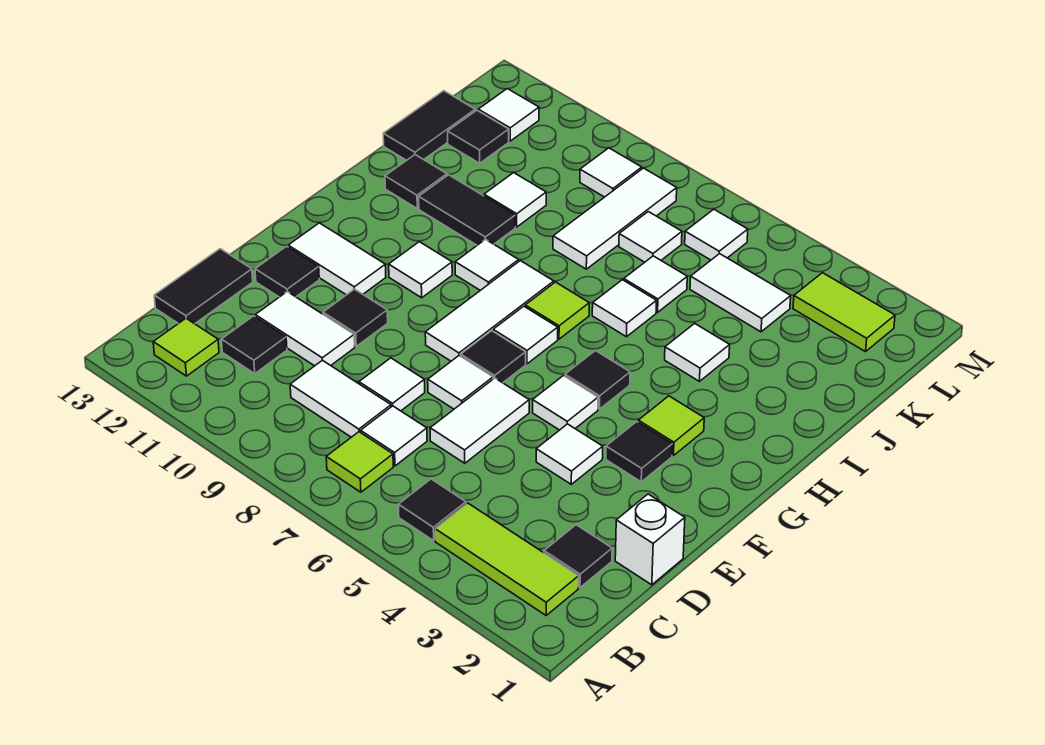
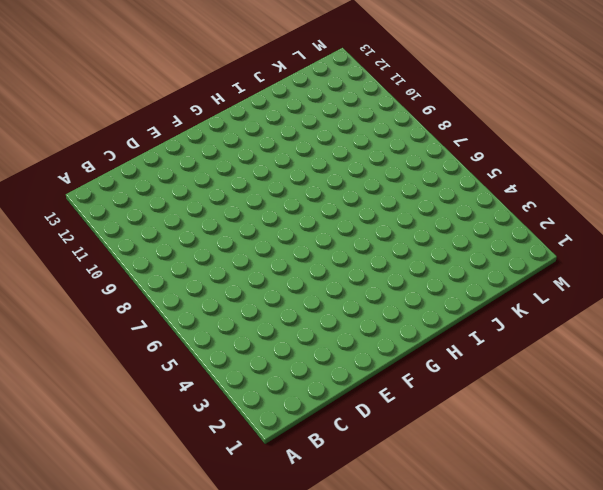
none -> lime tile B2:B4 level 1
none -> black tile B5 level 1
none -> lime tile B7 level 1
none -> lime tile B12 level 1

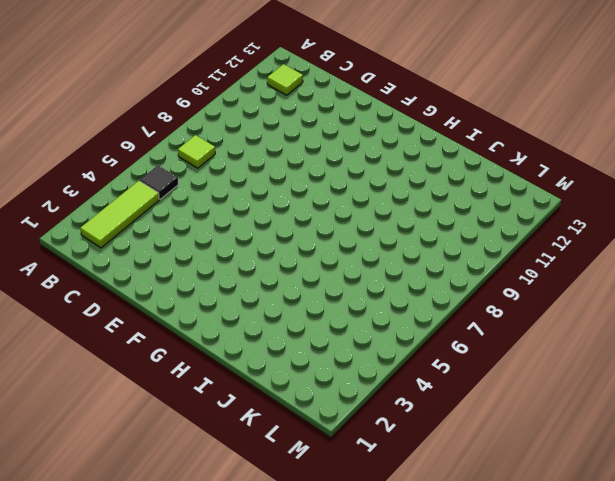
none -> black tile C2 level 1
none -> white tile C7 level 1
none -> white tile C8:C9 level 1
none -> black tile C11 level 1

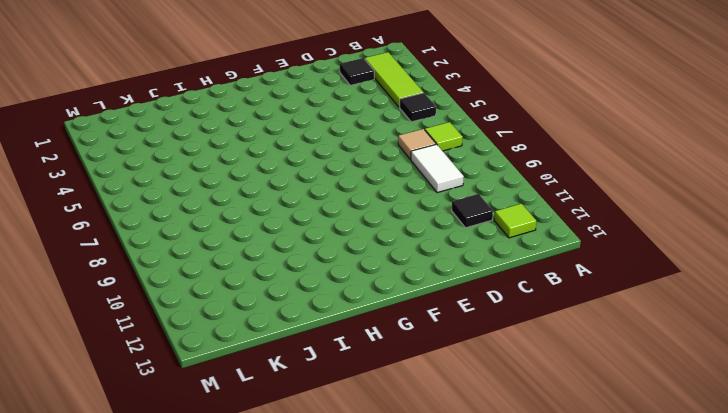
tan tile C7 level 1 -> white tile C7 level 1
none -> black tile C13:D13 level 1
none -> white brick D1 level 1
none -> white tile D6:E6 level 1
none -> white tile D8 level 1

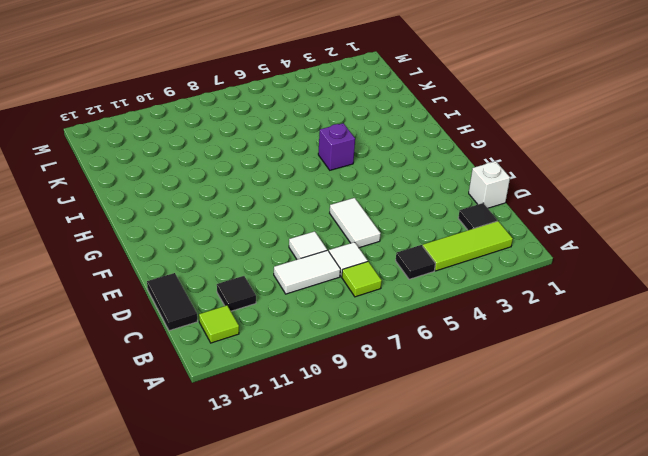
purple brick H5 level 1 -> none
none -> white tile D10:D11 level 1
none -> white tile E4 level 1
none -> white tile E7 level 1
none -> black tile E10 level 1

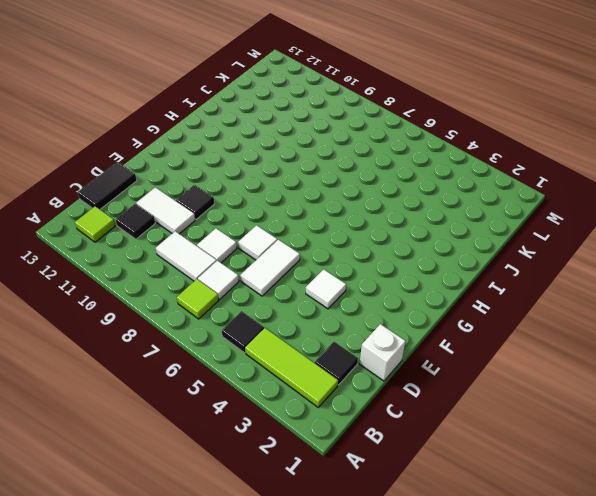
none -> black tile E12 level 1
none -> black tile F3 level 1
none -> white tile F5 level 1
none -> black tile F7 level 1

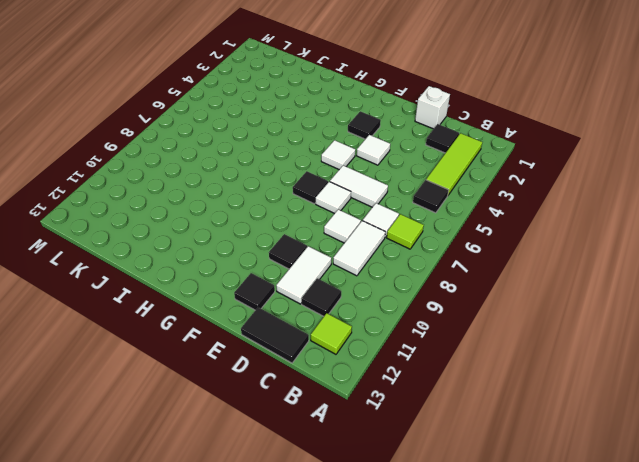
none -> white tile F8:H8 level 1
none -> white tile F11:F12 level 1
none -> lime tile G3 level 1
none -> black tile G5 level 1

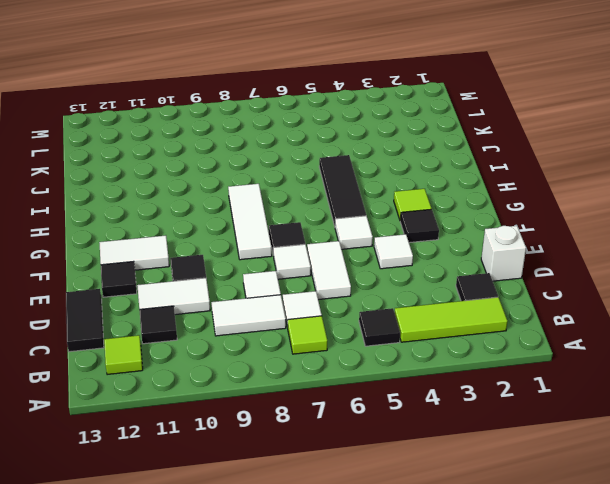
black tile G5:I5 level 1 -> black tile G5 level 1
none -> white tile G7 level 1
none -> white tile G10 level 1
none -> lime tile H7 level 1
none -> white tile H9 level 1

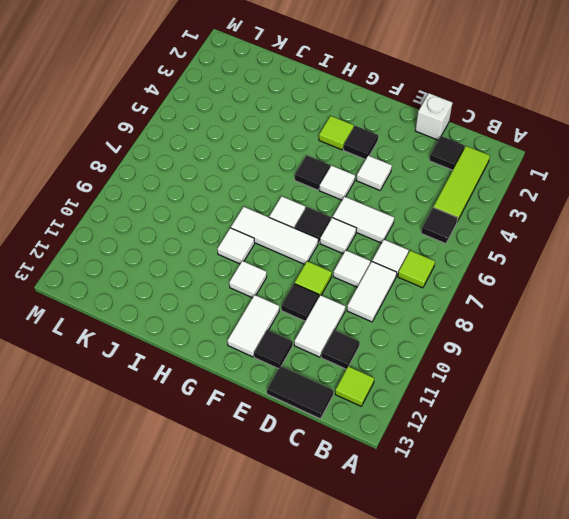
lime tile E9 level 1 -> lime tile H7 level 1
none -> white tile I4 level 1
none -> white tile I6 level 1
none -> black tile I10:I11 level 1
none -> black tile I12 level 1

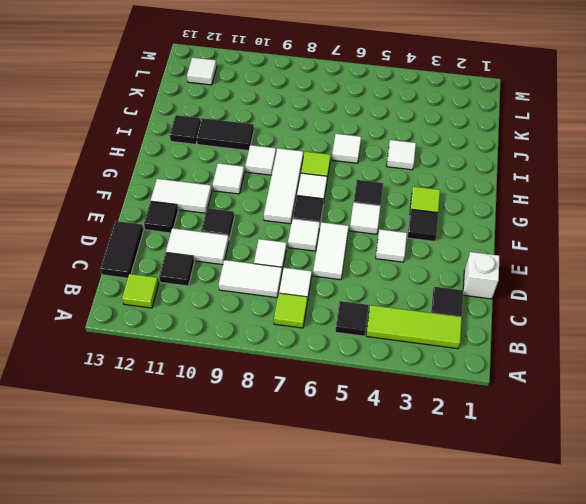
none -> white tile J6 level 1
none -> white tile J8:L8 level 1
none -> white tile J10 level 1
none -> black tile J13:K13 level 1

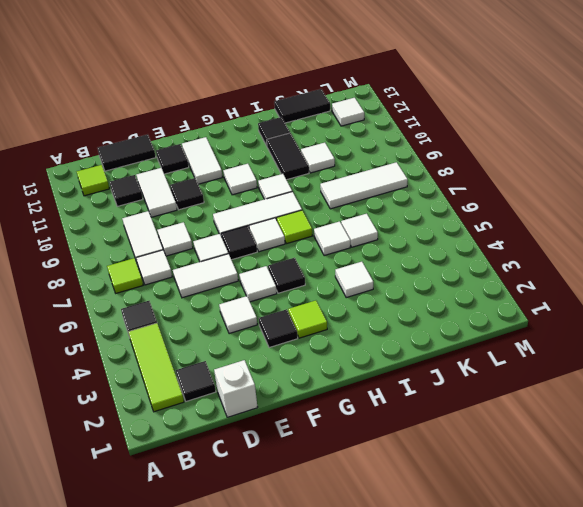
none -> white tile K4:K5 level 1
none -> white tile K7 level 1
none -> black tile K12 level 1
none -> lime tile L2:L3 level 1

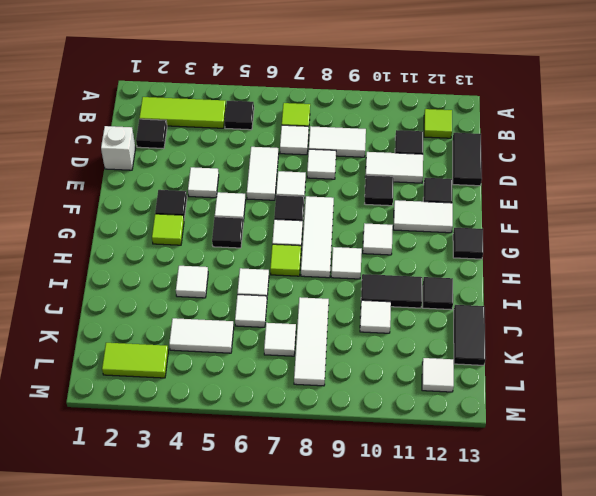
black tile G13 level 1 -> black tile K12 level 1
none -> white tile L6 level 1
none -> white tile L9 level 1

